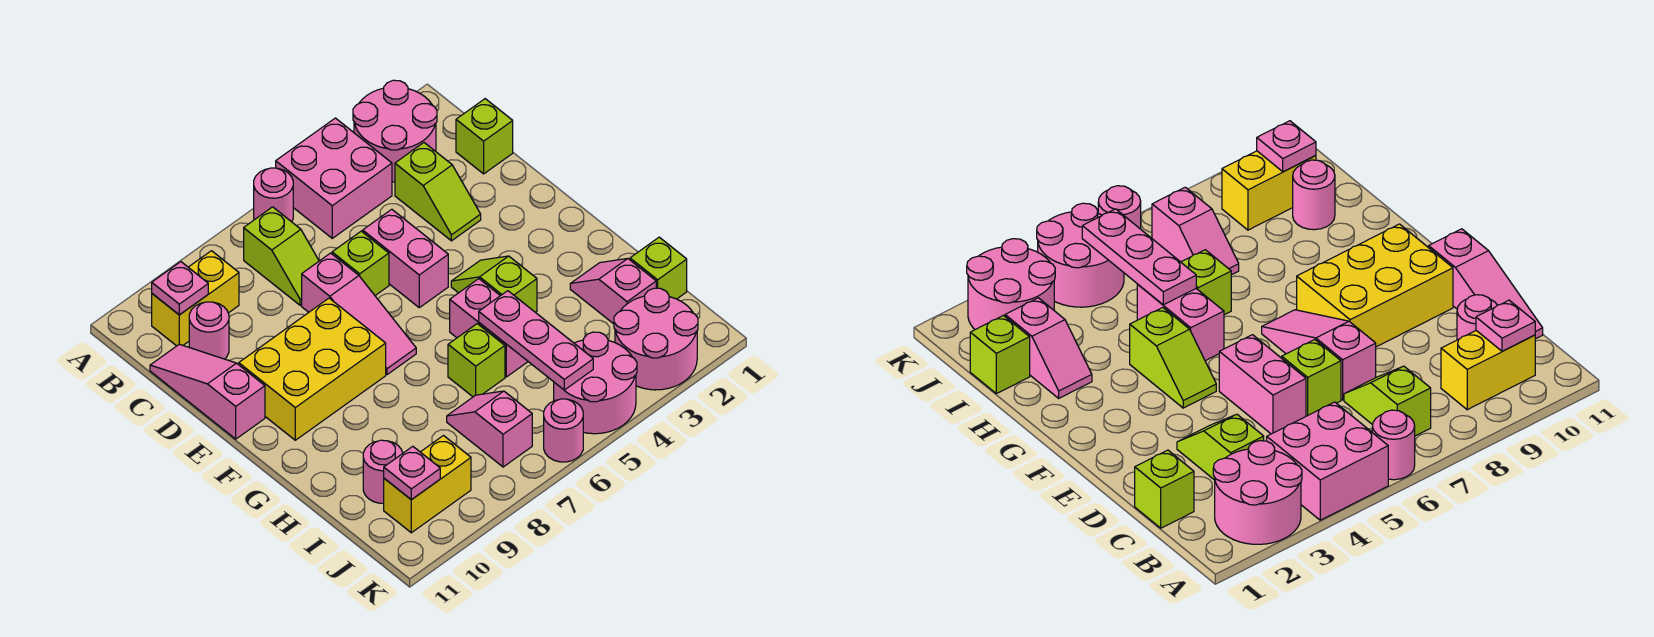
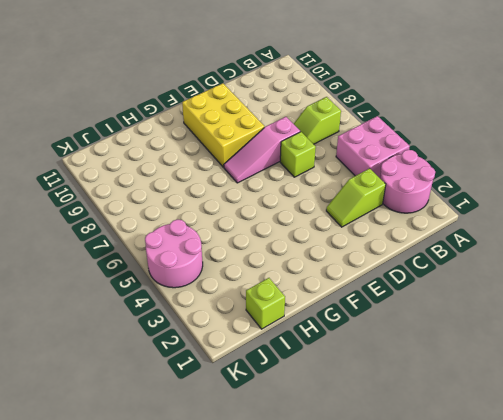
none -> pink round brick A6 level 1
none -> yellow brick B9:B10 level 1
none -> lime brick C1 level 1

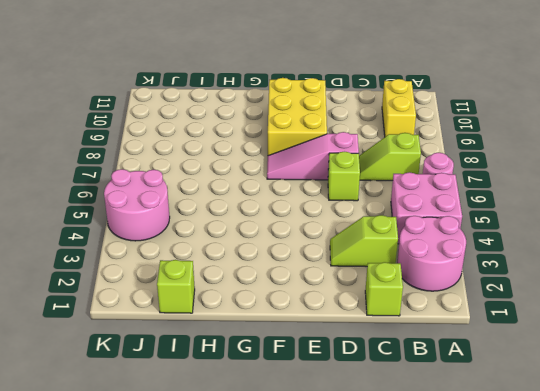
none -> pink round brick C10 level 1
none -> pink slope C11:E11 level 1 top E
none -> pink brick D5:E5 level 1

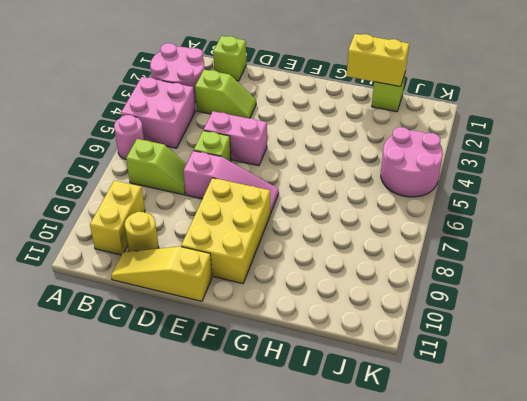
yellow round brick C10 level 1 -> pink round brick C10 level 1
yellow slope C11:E11 level 1 top E -> pink slope C11:E11 level 1 top E
yellow brick H1:I1 level 2 -> yellow brick J9:J10 level 1
none -> lime slope F4:G4 level 1 top G
none -> pink brick G5:H5 level 1
none -> pink slope H2:I2 level 1 top I

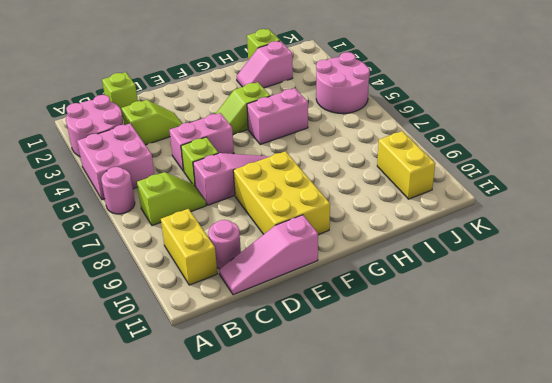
none -> lime brick H6 level 1
none -> pink slope I7:J7 level 1 top J
none -> pink round brick I10 level 1

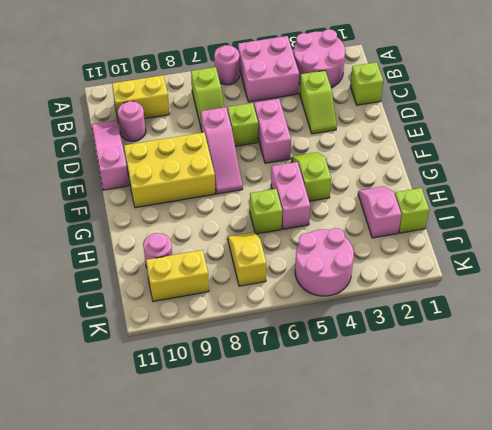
yellow slope I7:J7 level 1 top J -> pink slope I7:J7 level 1 top J
none -> pink round brick J2:K3 level 1
none -> pink round brick K6 level 1
none -> pink plate B10 level 2

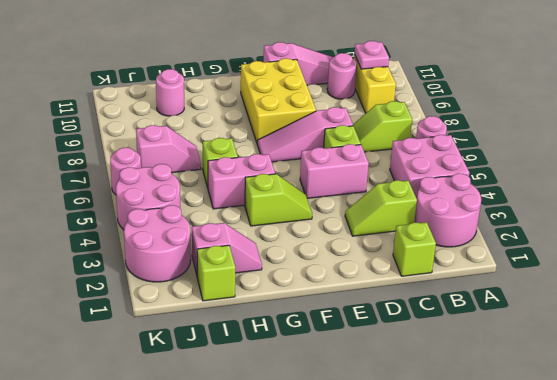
none -> yellow brick J9:J10 level 1
none -> pink plate H5:J5 level 2
none -> pink plate J10 level 2

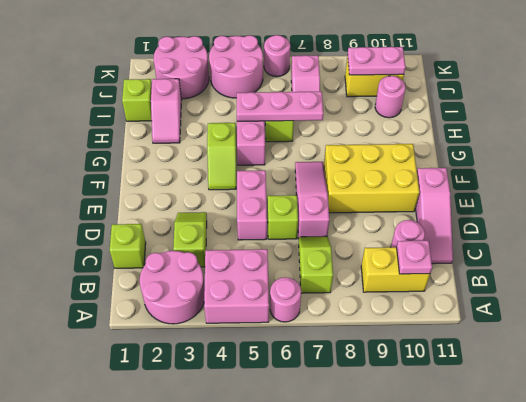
pink plate H5:H7 level 2 -> pink plate H5:J5 level 2
pink plate J9:J10 level 2 -> pink plate J10 level 2

